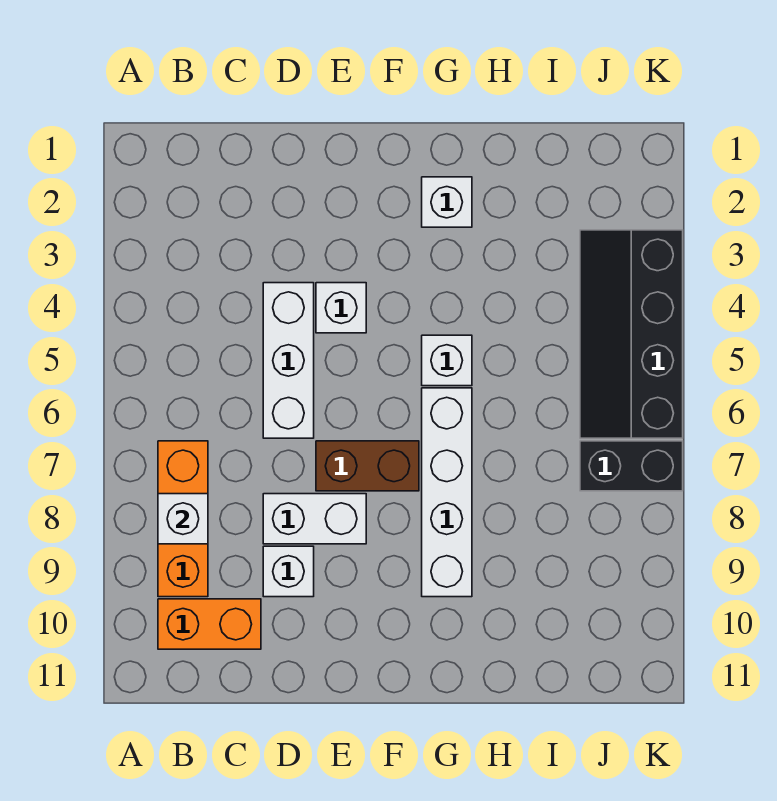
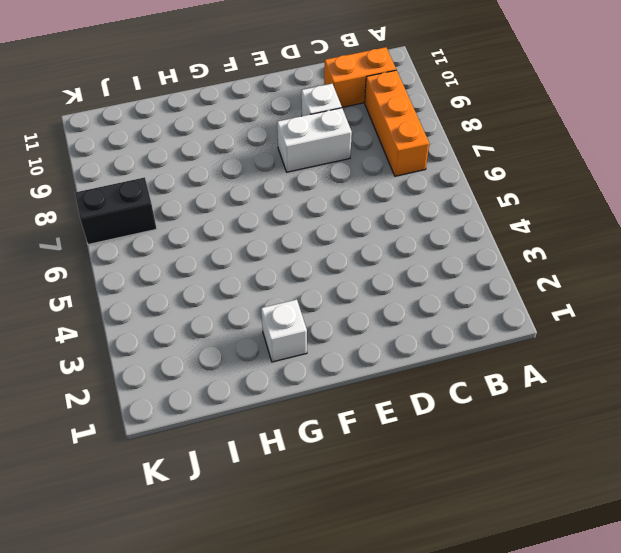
none -> white brick D4:D6 level 1
none -> white brick E4 level 1
none -> brown brick E7:F7 level 1

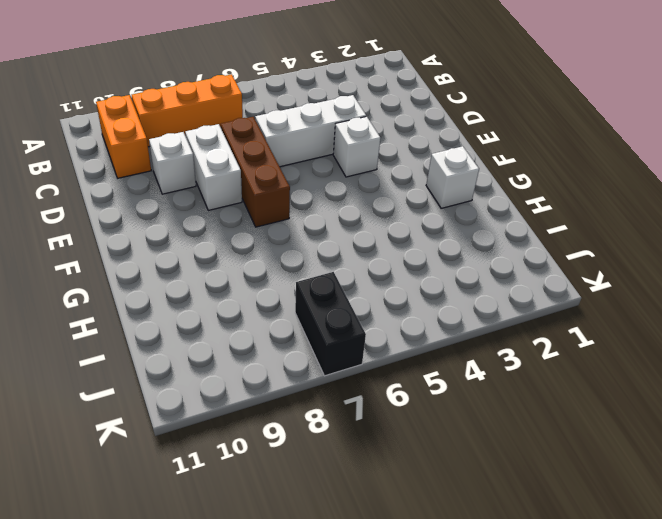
brown brick D7:F7 level 1 -> brown brick E7:F7 level 1
none -> white brick G5 level 1
none -> white brick G6:G9 level 1
none -> black slope J3:K6 level 1 top K

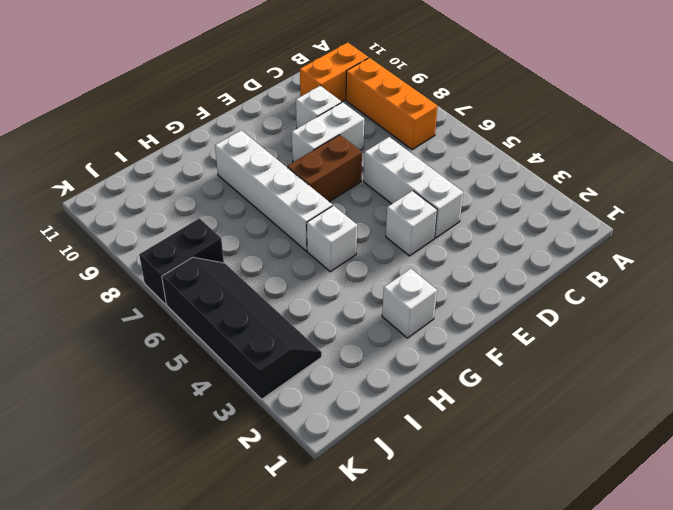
none -> white brick B8 level 2

